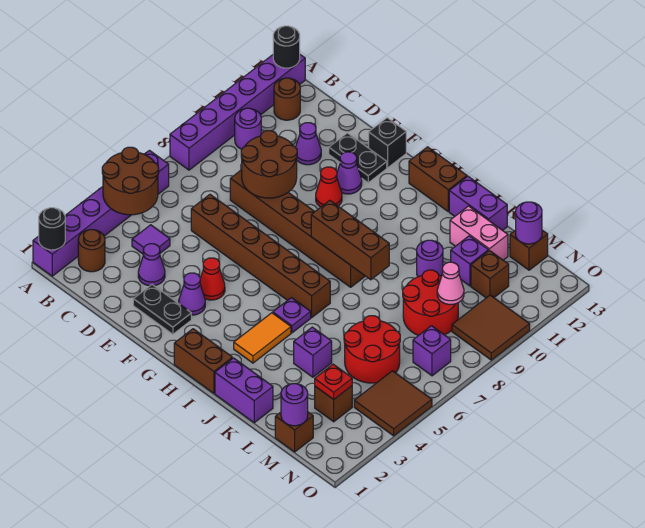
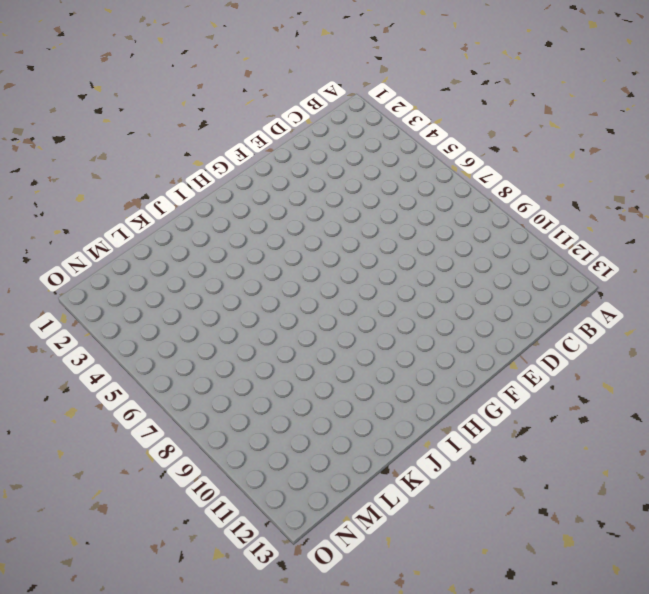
none -> purple brick A1:A6 level 1
none -> purple brick A8:A13 level 1
none -> brown round brick B2 level 1
none -> purple round brick B10 level 1

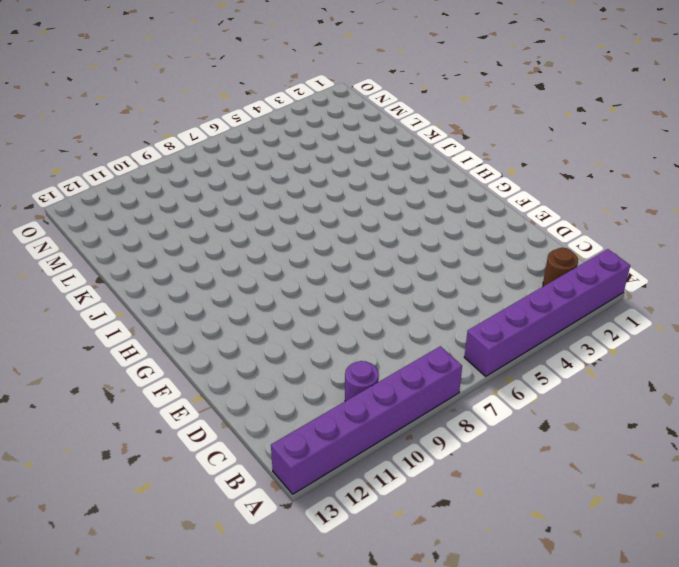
none -> brown round brick B12 level 1
none -> purple tile C4 level 1
none -> purple cone D3 level 1
none -> brown brick D6:I6 level 1

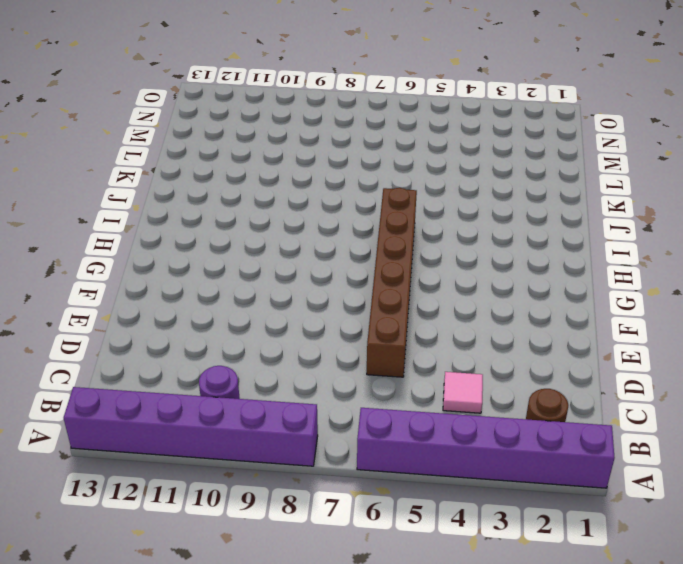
pink tile C4 level 1 -> purple tile C4 level 1
none -> brown round brick B12 level 1
none -> purple cone D3 level 1
none -> brown brick D8:I8 level 1
none -> purple cone D11 level 1

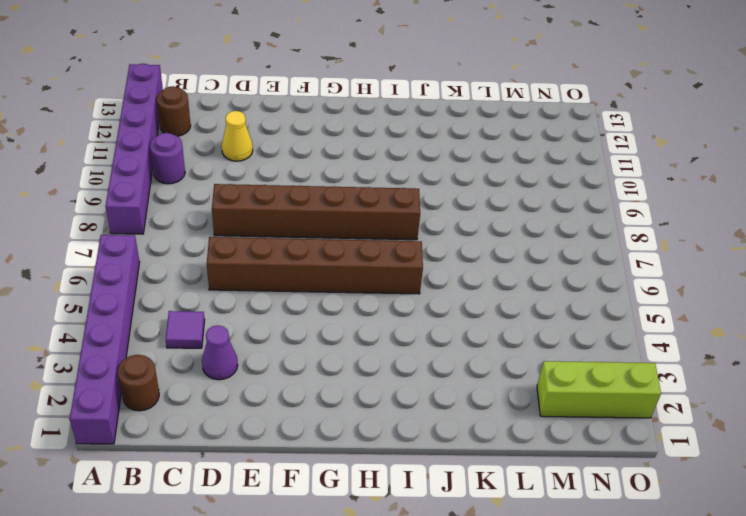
yellow cone D11 level 1 -> purple cone D11 level 1
lime brick M2:O2 level 1 -> none
none -> black plate E2:F2 level 1
none -> black plate E12:F12 level 1
none -> purple cone F3 level 1
none -> red cone F4 level 1

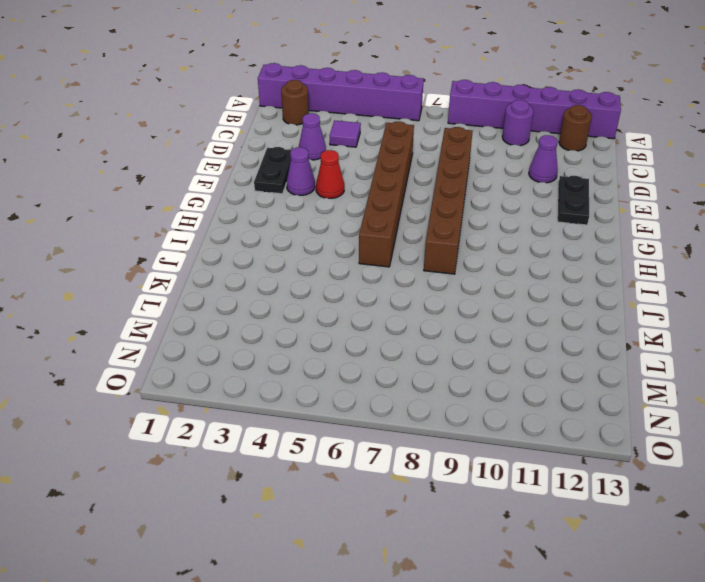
none -> red cone F10 level 1
none -> purple cone F11 level 1
none -> black brick F13 level 1
none -> brown brick H1:I1 level 1

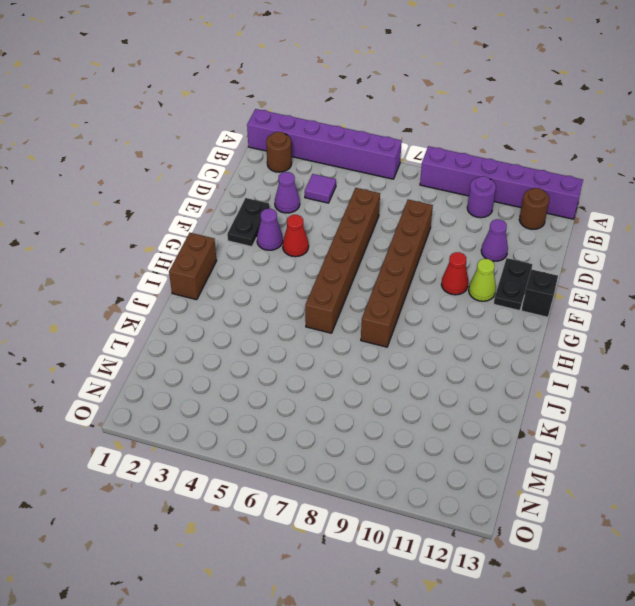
lime cone F11 level 1 -> purple cone F11 level 1
none -> brown brick H13:I13 level 1
none -> orange tile I3:I4 level 1
none -> purple plate I5 level 1
none -> purple brick J1:K1 level 1

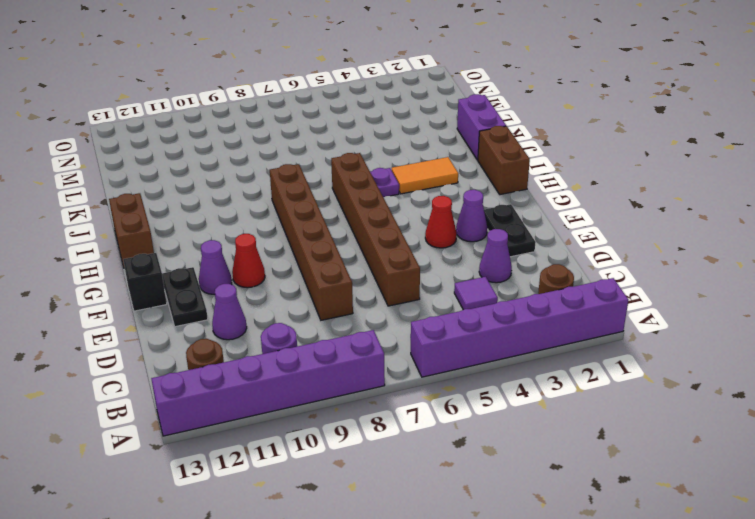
none -> purple brick J13:K13 level 1
none -> purple brick K4 level 1
none -> purple round brick K10 level 1
none -> pink brick K12:L12 level 1

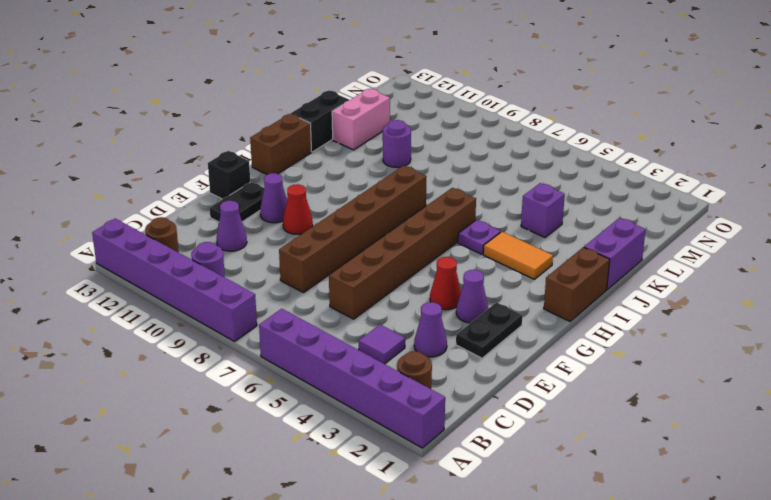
black brick J13:K13 level 1 -> purple brick J13:K13 level 1
none -> red round brick L5:M6 level 1
none -> red round brick L8:M9 level 1
none -> purple brick L11 level 1
none -> brown brick M1 level 1

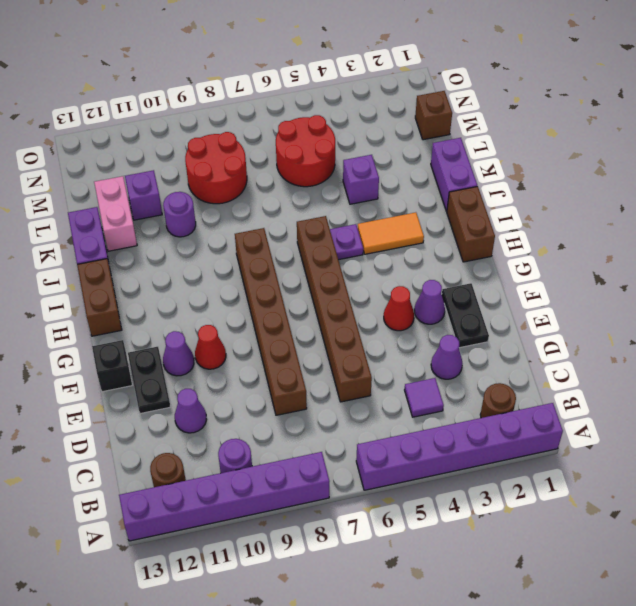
none -> brown brick M3 level 1
none -> brown brick M11 level 1
none -> brown brick M13 level 1
none -> brown tile N4:O5 level 1

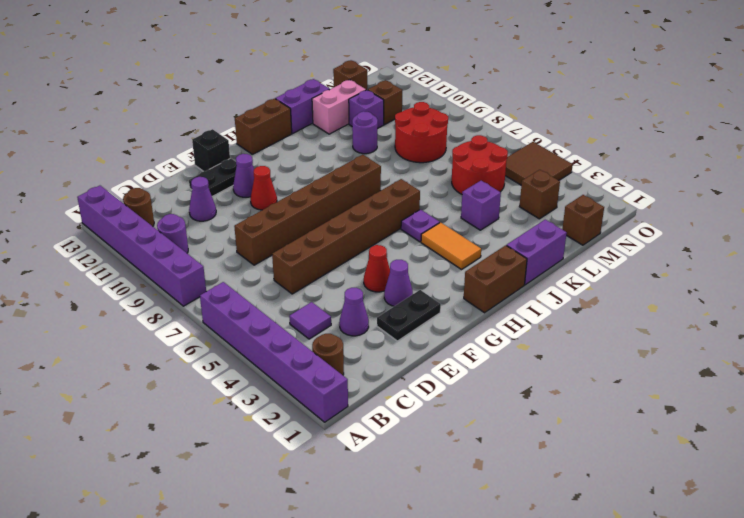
none -> purple brick N7 level 1
none -> brown tile N9:O10 level 1
none -> black round brick A1 level 2
none -> brown round brick A4:B5 level 2

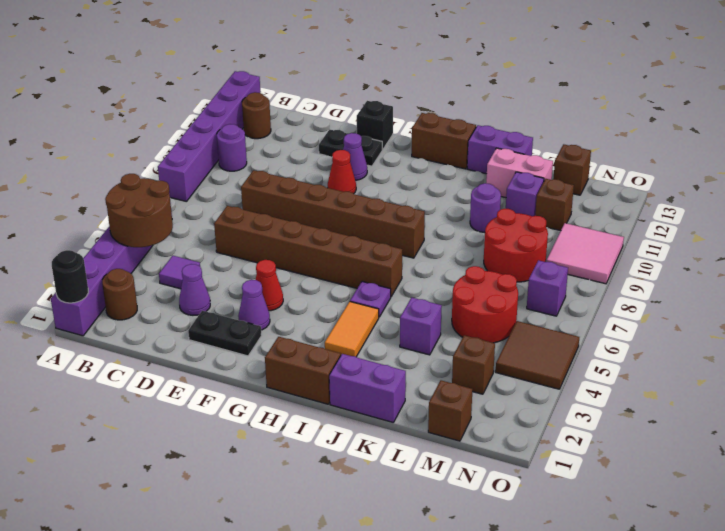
pink tile N9:O10 level 1 -> brown tile N9:O10 level 1
none -> purple cone D11 level 1
none -> black round brick A13 level 2
none -> brown round brick D8:E9 level 2
none -> brown brick H8:J8 level 2

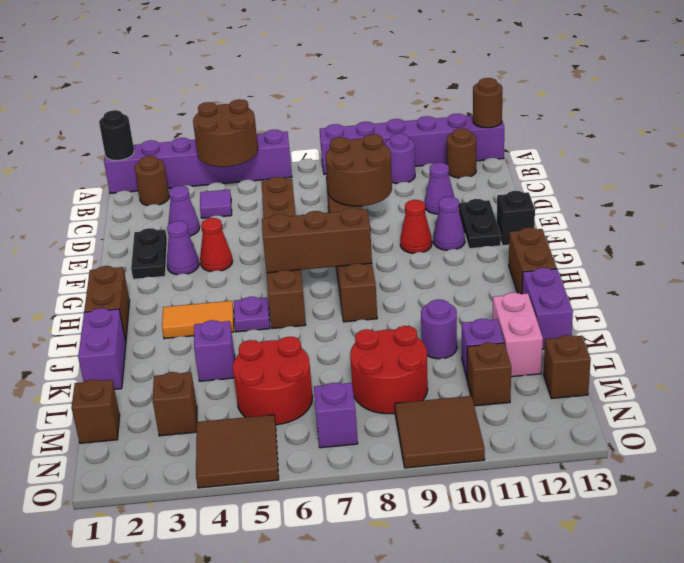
brown round brick A13 level 2 -> black round brick A13 level 2
brown brick H6:H8 level 2 -> brown brick H8:J8 level 2
none -> purple round brick M1 level 2
none -> red plate M3 level 2
none -> pink cone M9 level 2
none -> purple round brick M13 level 2

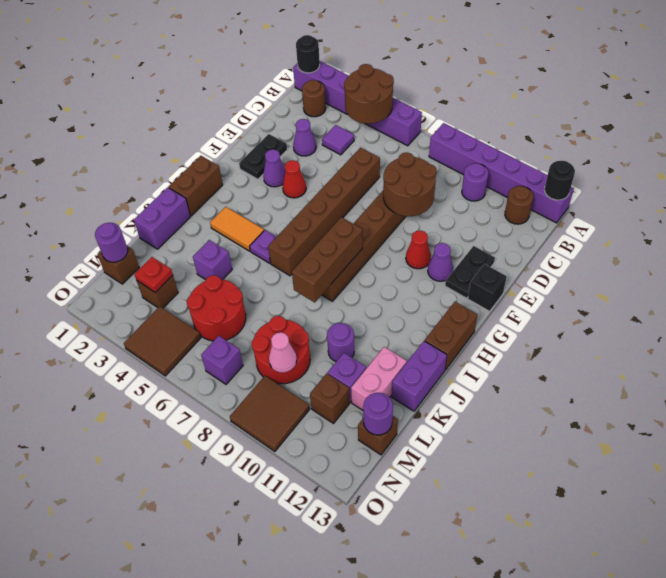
none -> purple cone D11 level 1

